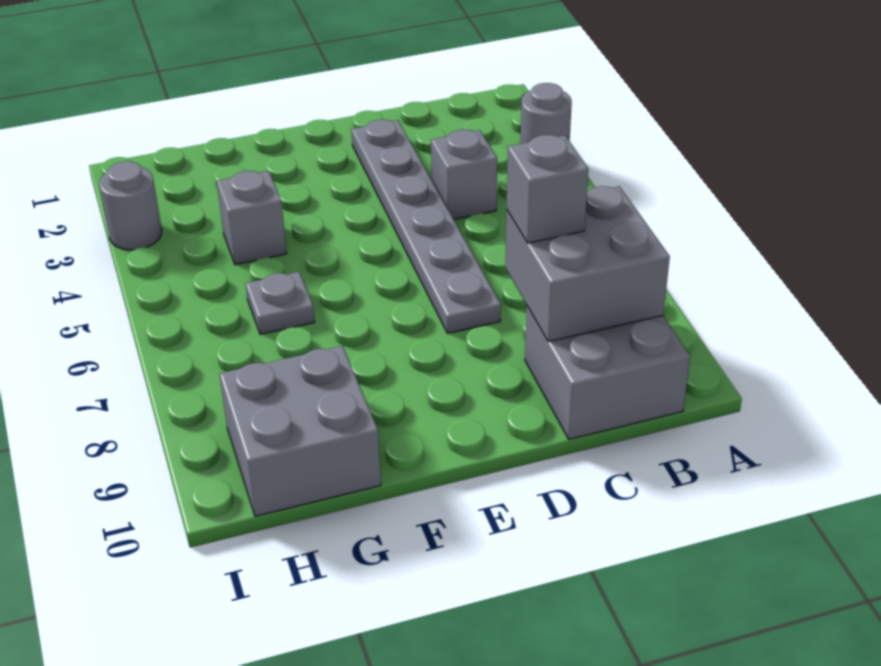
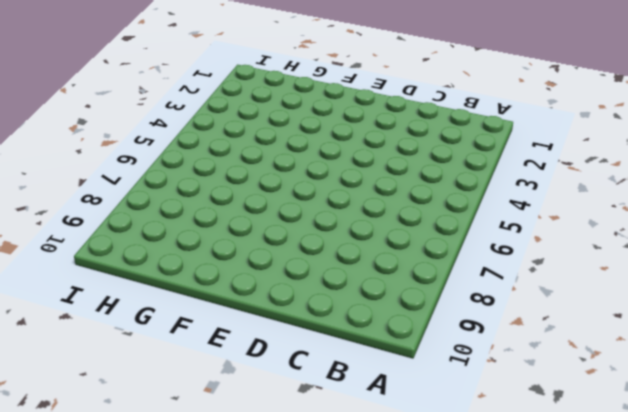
none -> grey round brick A3 level 1
none -> grey brick B9:C10 level 1

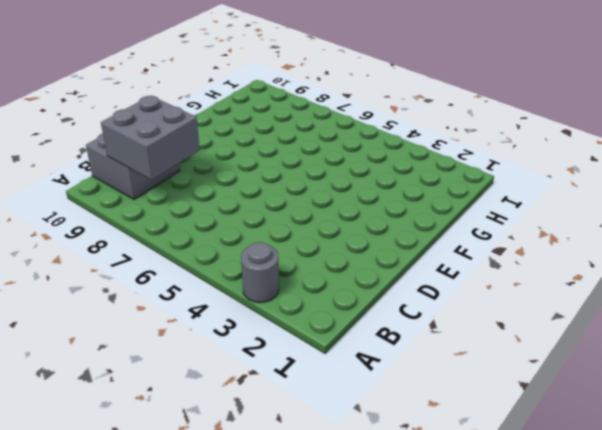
none -> grey brick C4 level 1
none -> grey plate D2:D7 level 1

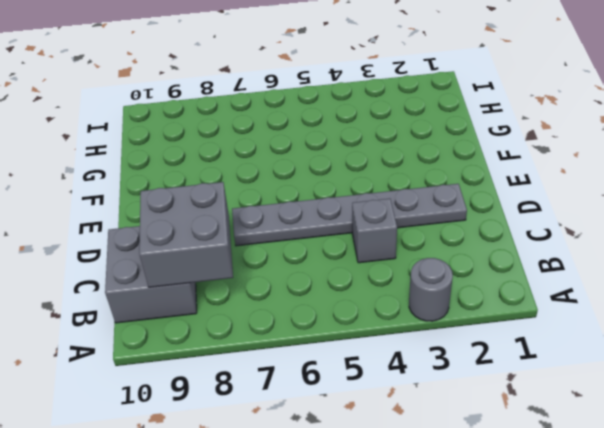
none -> grey brick G4 level 1
none -> grey plate G6 level 1

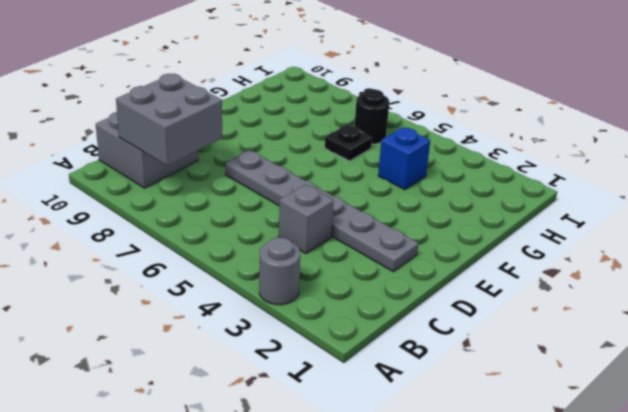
blue brick G4 level 1 -> grey brick G4 level 1
black plate G6 level 1 -> grey plate G6 level 1
black round brick H6 level 1 -> none
none -> grey brick G9:H10 level 1
none -> grey round brick I3 level 1

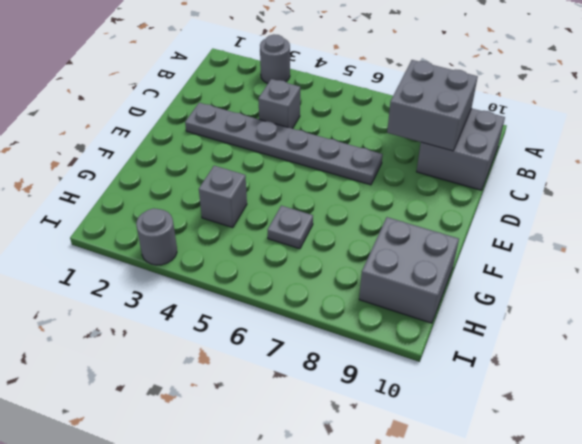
none -> grey brick C8 level 3

